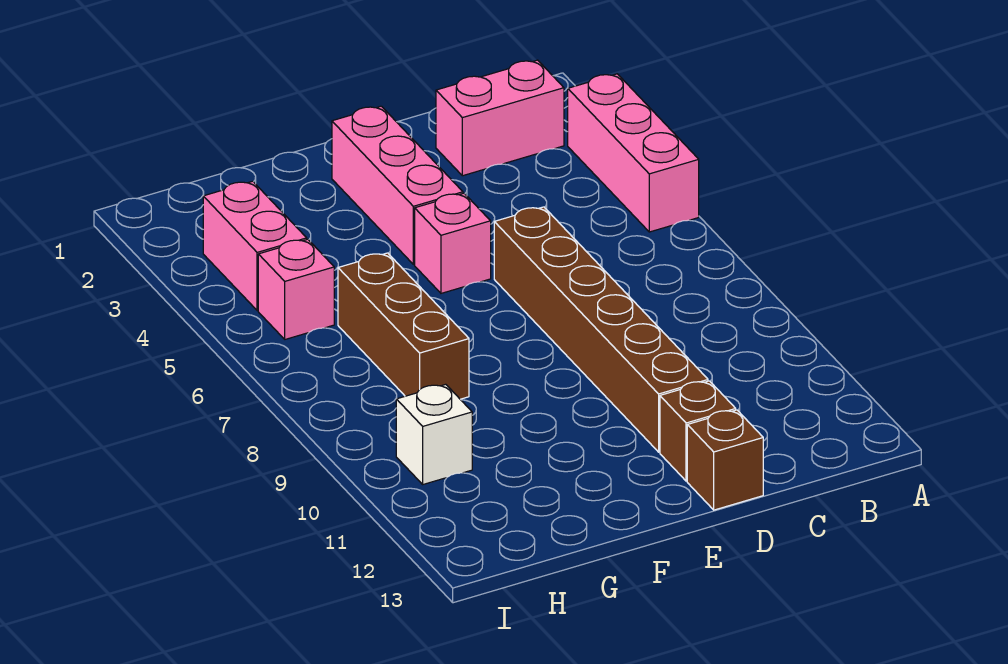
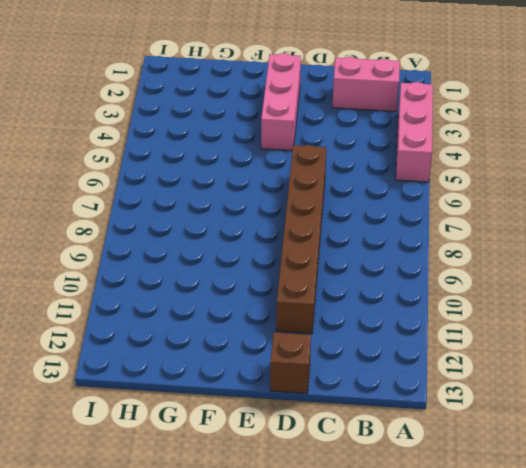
none -> brown brick D12 level 1
none -> pink brick E5 level 1

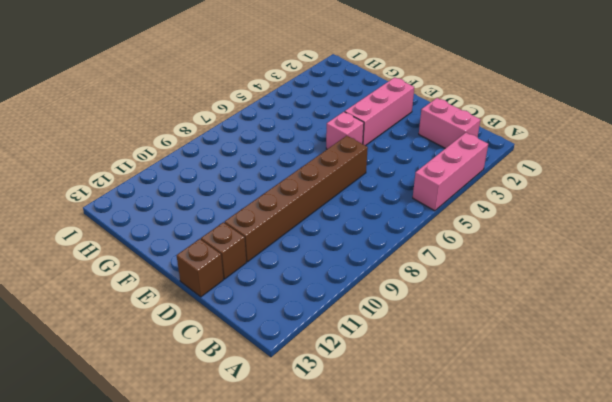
none -> brown brick G6:G8 level 1
none -> pink brick H3:H4 level 1

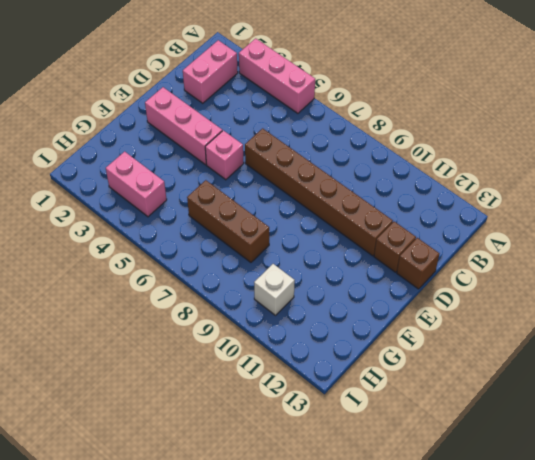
none -> pink brick H5 level 1

